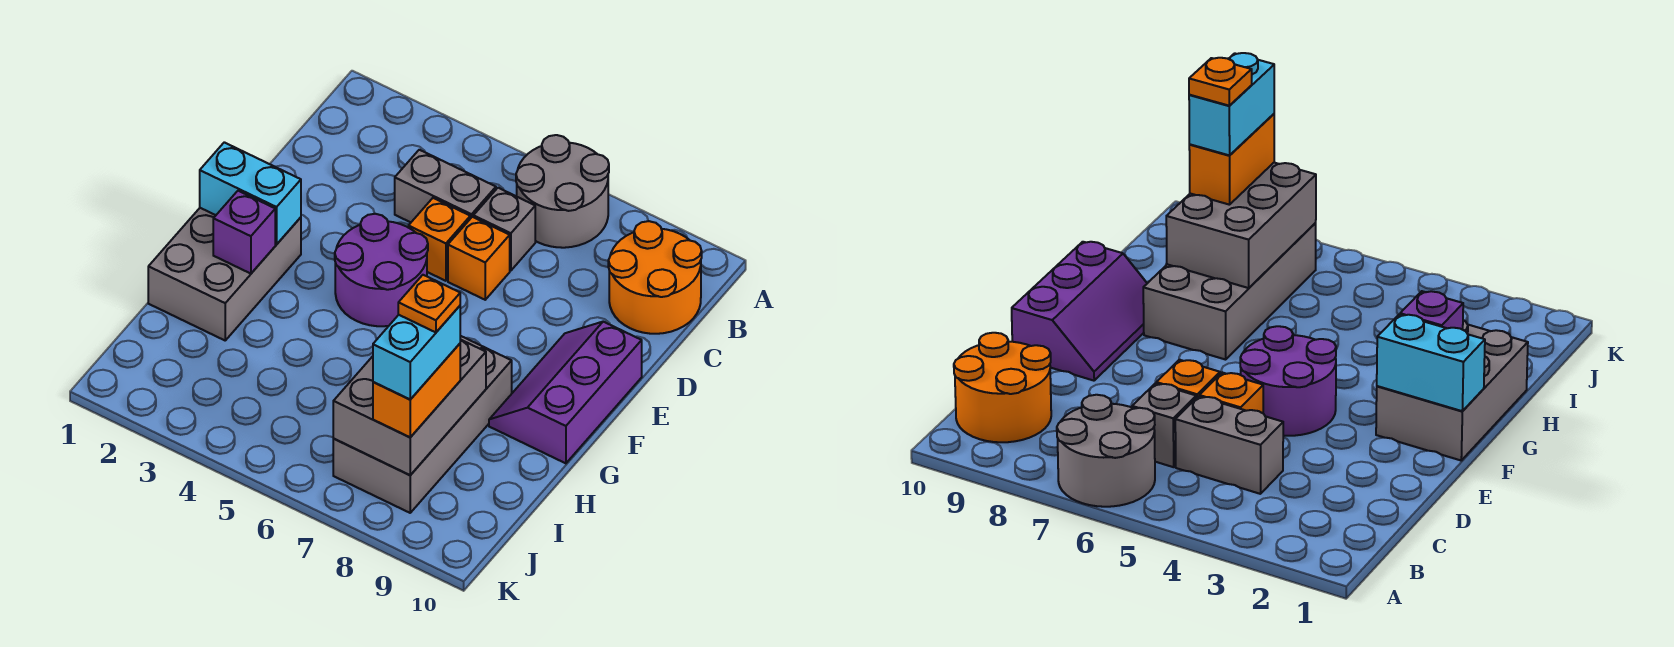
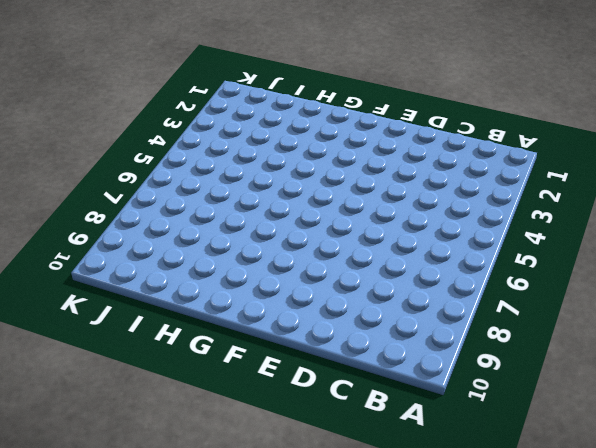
none -> grey round brick A6:B7 level 1
none -> orange round brick B9:C10 level 1
none -> grey brick C4:C5 level 1

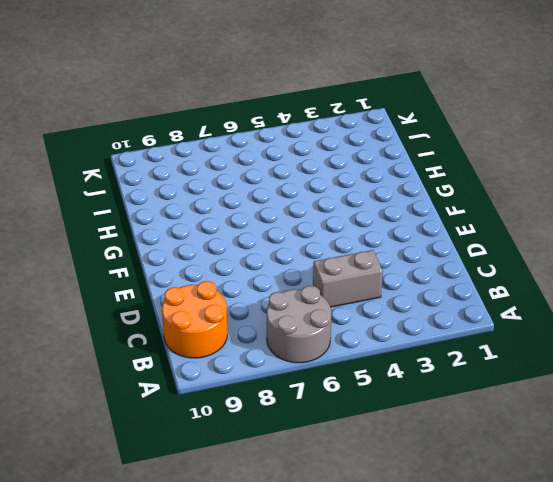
none -> grey brick C6 level 1
none -> orange brick D5 level 1
none -> orange brick D6 level 1

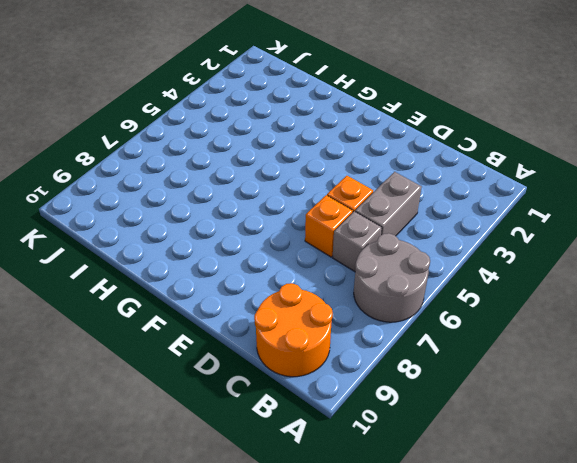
none -> purple round brick E4:F5 level 1
none -> purple slope E9:G10 level 1 top 10
none -> grey brick F1:H2 level 1

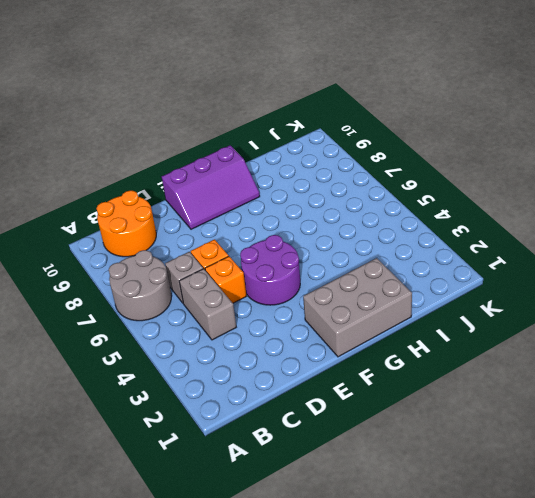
none -> grey brick G7:J8 level 1
none -> cyan brick F1:F2 level 2
none -> purple brick G2 level 2

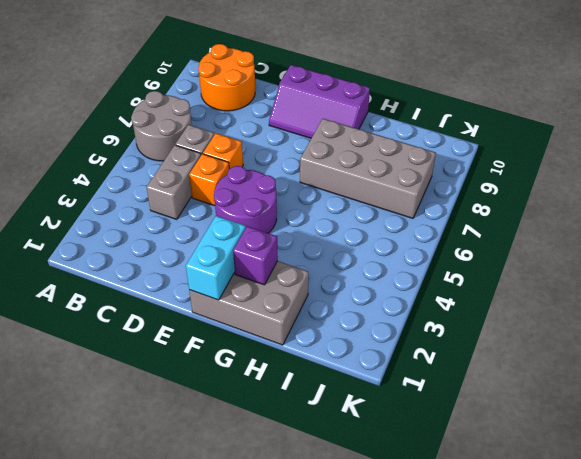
none -> grey brick H7:J8 level 2
none -> orange brick I8:J8 level 3
none -> cyan brick I8:J8 level 4

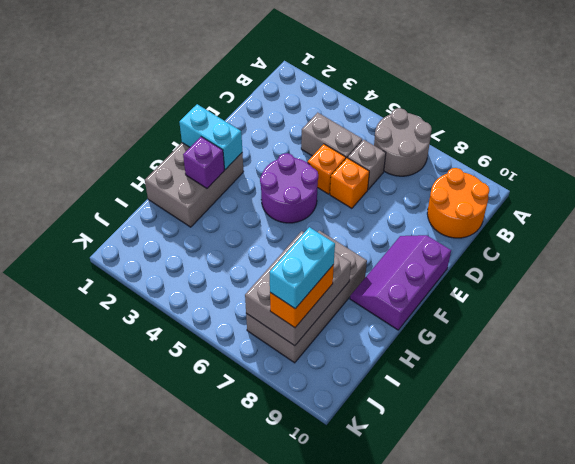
none -> orange plate I8 level 5

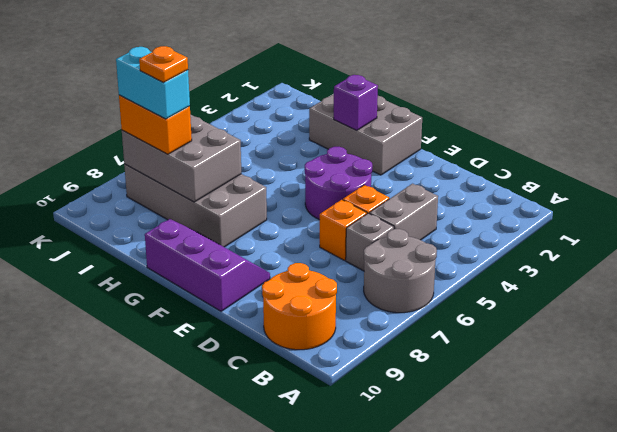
none -> cyan brick F1:F2 level 2

